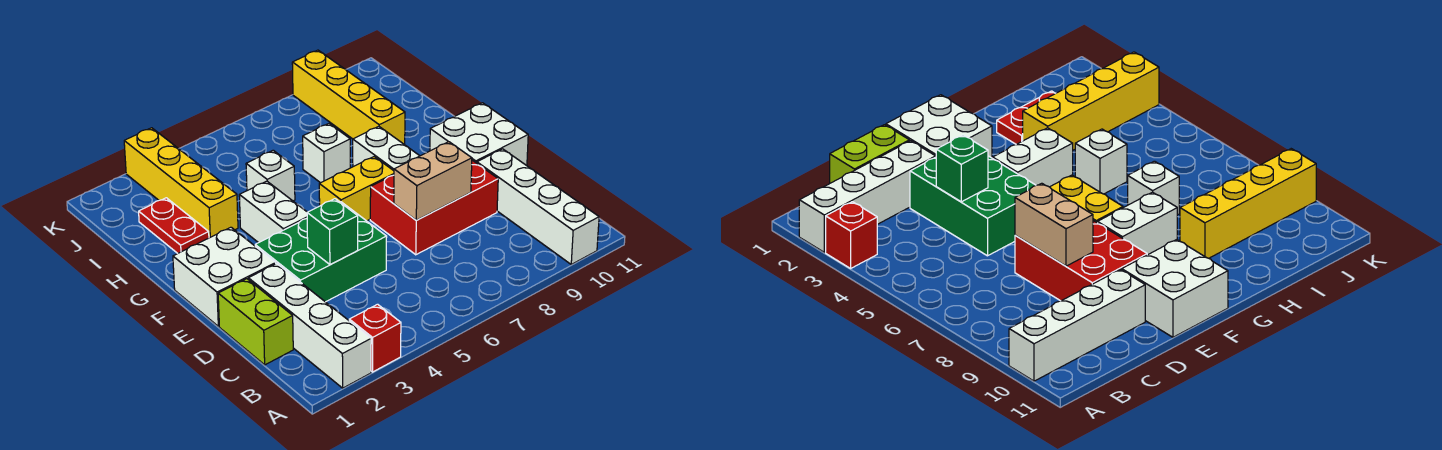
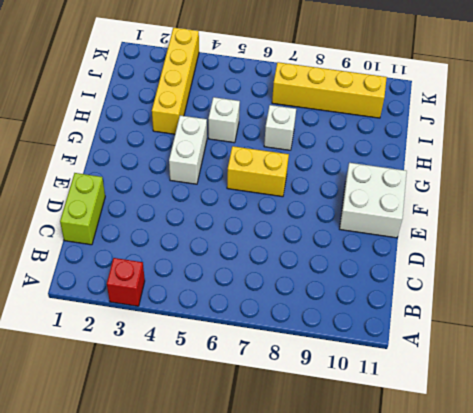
yellow brick J7:J10 level 1 -> yellow brick H9:K9 level 1
none -> white brick A2:D2 level 1
none -> white brick A10:D10 level 1
none -> green brick D3:E5 level 1

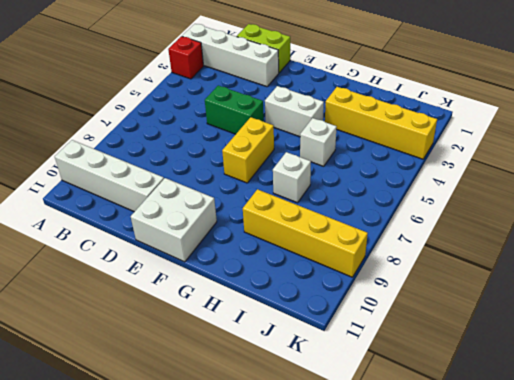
green brick D5:E5 level 1 -> green brick D3:E5 level 1
none -> red brick D7:E9 level 1
none -> white brick E1:F2 level 1
none -> white brick F8:G8 level 1

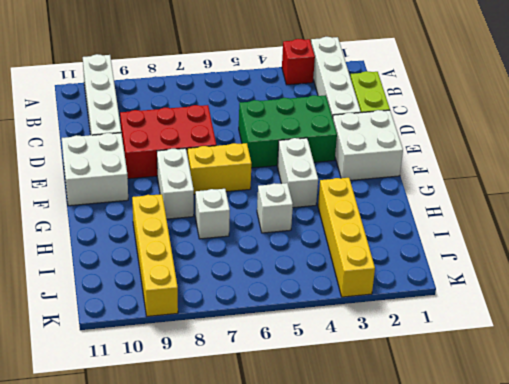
none -> red plate H2:I2 level 1
none -> green brick D4 level 2
none -> tan brick D7:D8 level 2

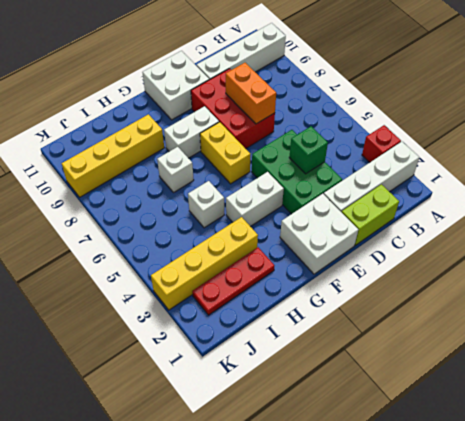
orange brick D7:D8 level 2 -> tan brick D7:D8 level 2
red plate H2:J2 level 1 -> red plate H2:I2 level 1

